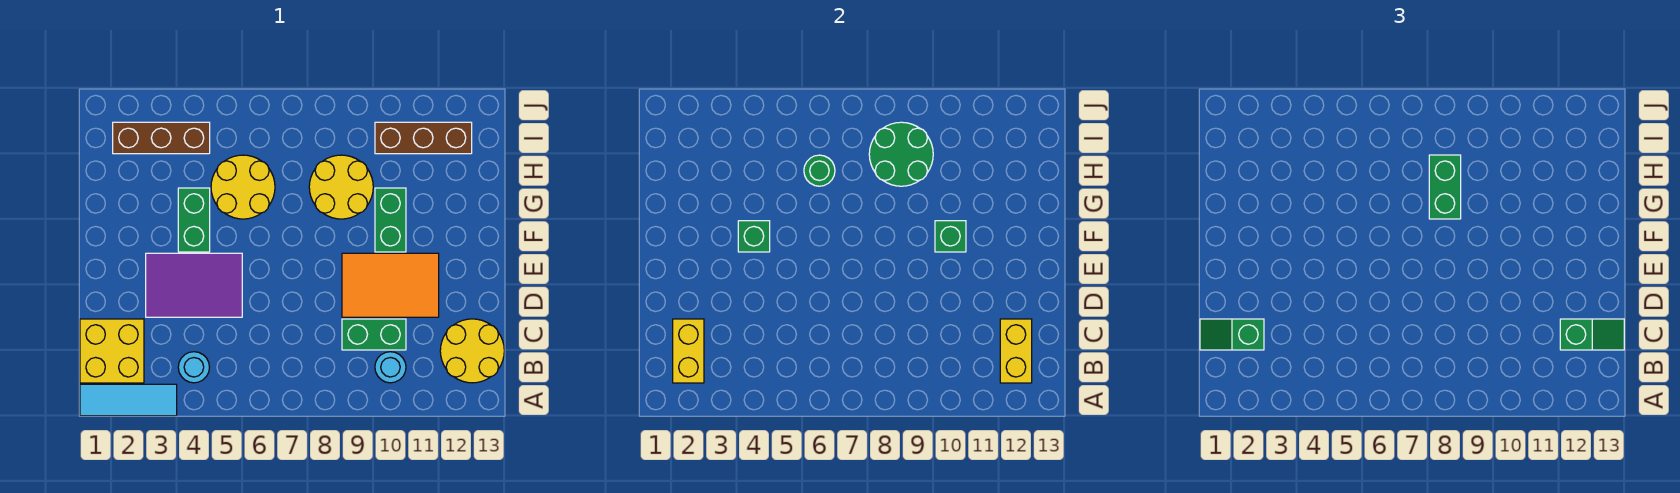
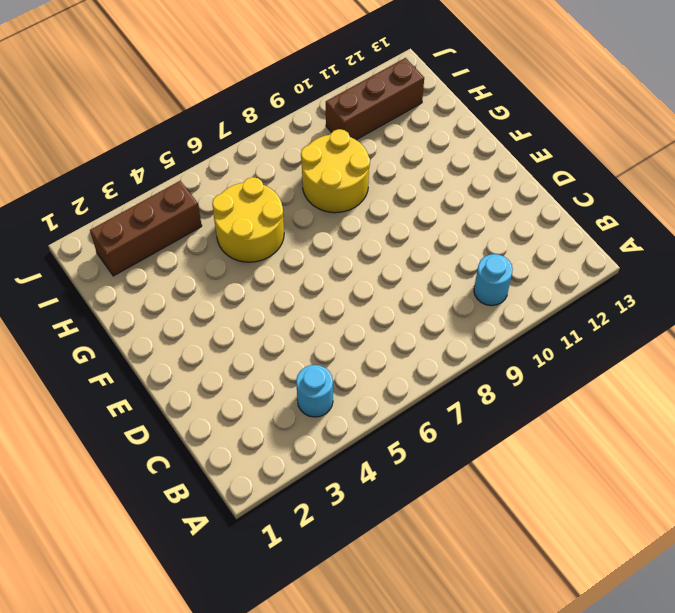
none -> cyan tile A1:A3 level 1
none -> yellow brick B1:C2 level 1
none -> yellow round brick B12:C13 level 1

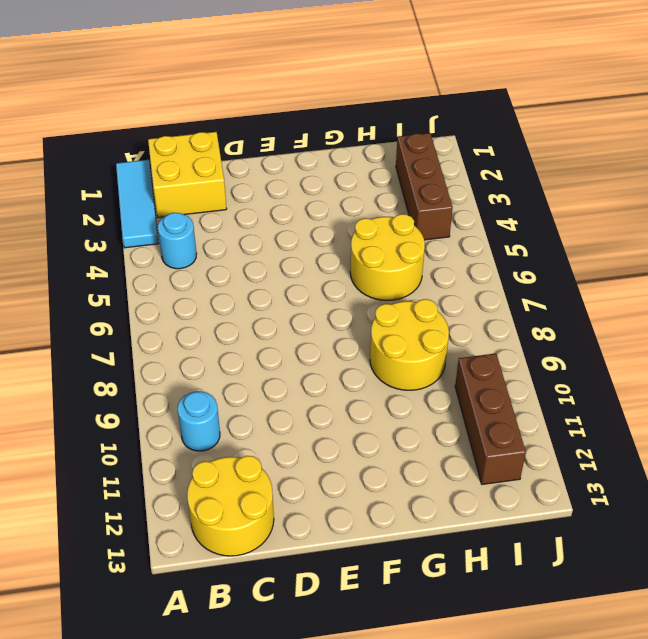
none -> green brick C9:C10 level 1
none -> purple tile D3:E5 level 1
none -> orange tile D9:E11 level 1

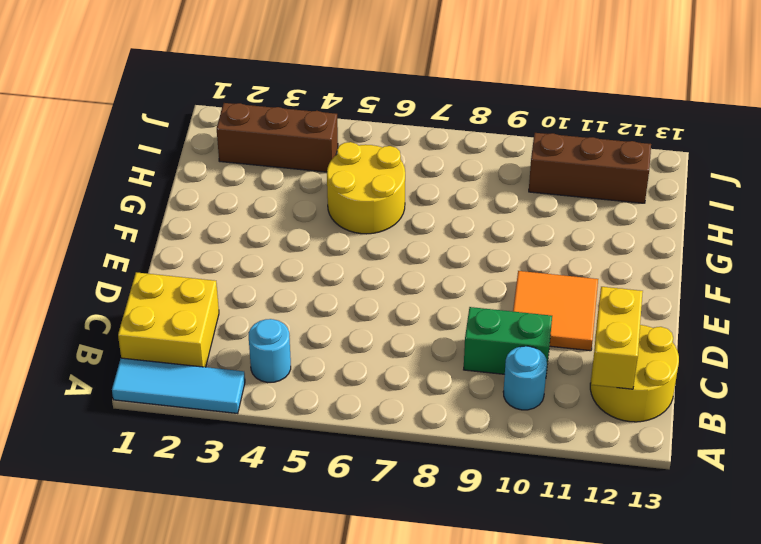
orange tile D10:E11 level 1 -> orange tile D9:E11 level 1
none -> purple tile D3:E5 level 1
none -> green brick F4:G4 level 1
none -> green brick F10:G10 level 1

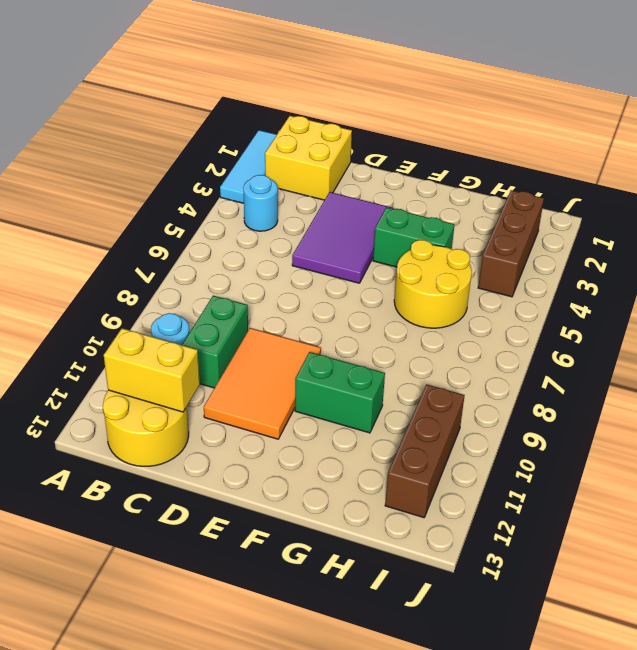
none -> yellow round brick G8:H9 level 1
none -> yellow brick B2:C2 level 2
none -> green brick F4 level 2

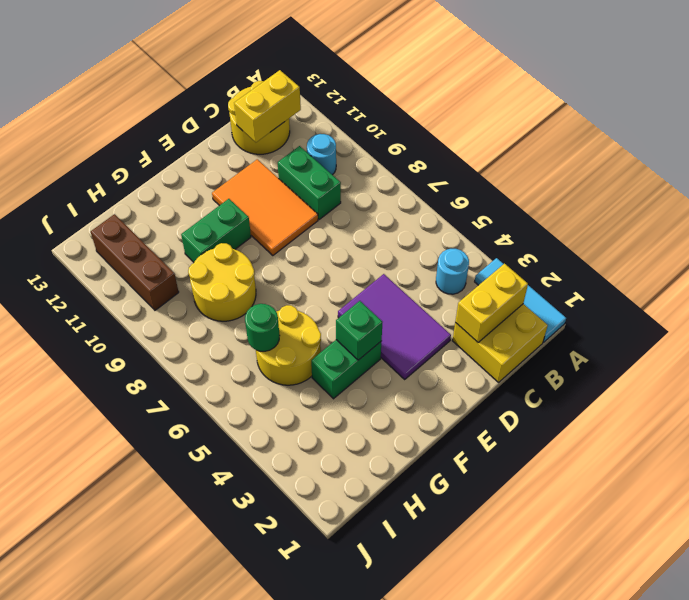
none -> brown brick I2:I4 level 1
none -> green brick F10 level 2
none -> green round brick H8:I9 level 2

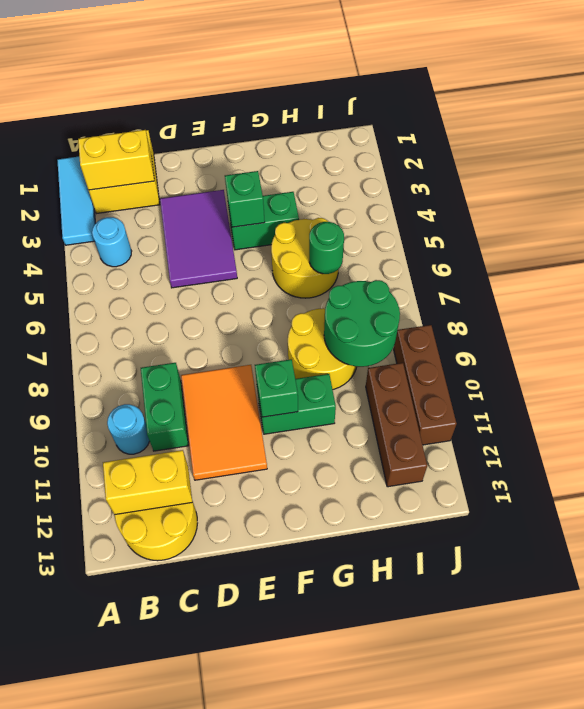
brown brick J9:J11 level 1 -> brown brick I2:I4 level 1
none -> green slope C1:C2 level 3 top 2
none -> green slope C12:C13 level 3 top 12
none -> green brick G8:H8 level 3

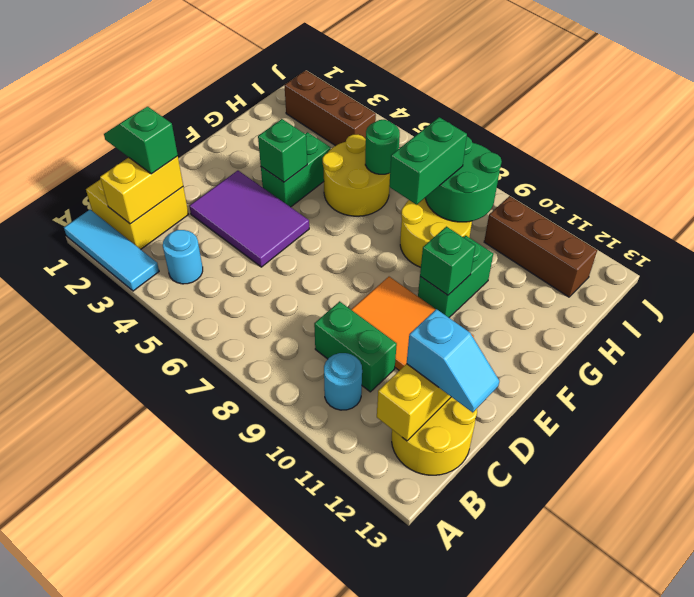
cyan slope C12:C13 level 3 top 12 -> green slope C12:C13 level 3 top 12

